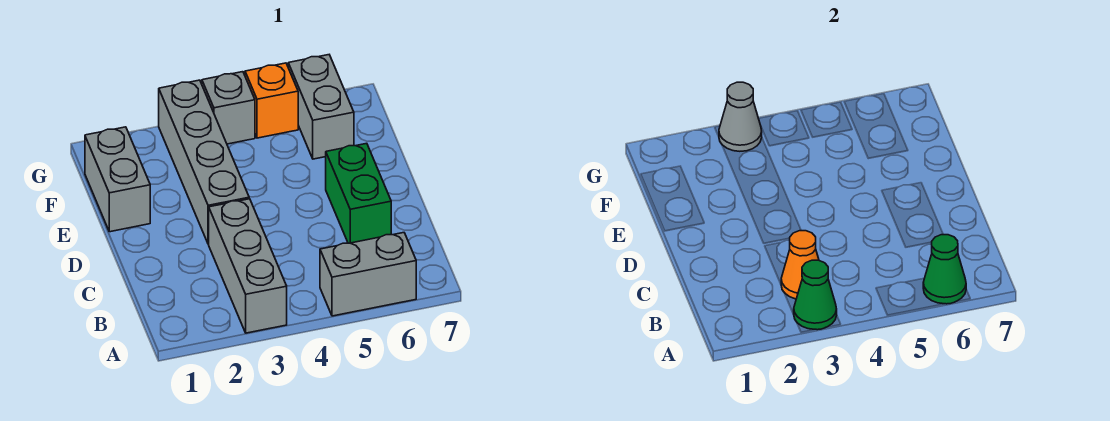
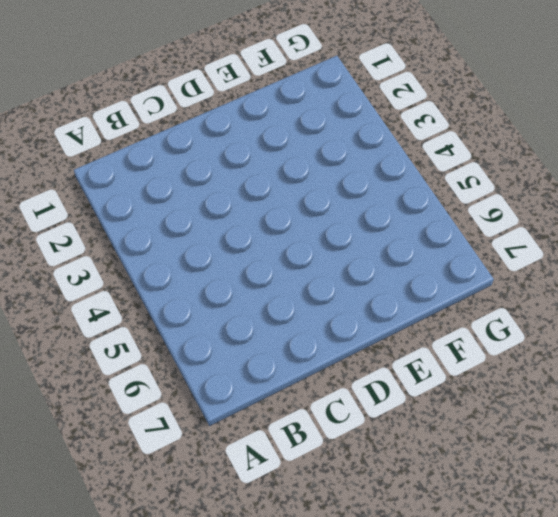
none -> grey brick A3:C3 level 1
none -> grey brick A5:A6 level 1
none -> green brick C6:D6 level 1

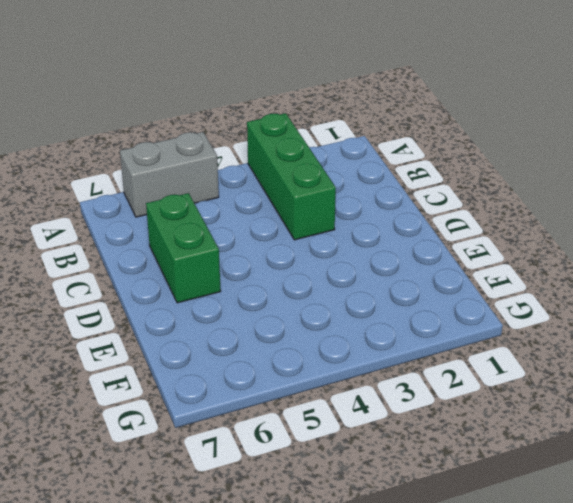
green brick A3:C3 level 1 -> grey brick A3:C3 level 1
none -> grey brick D3:G3 level 1
none -> grey brick E1:F1 level 1
none -> grey brick F6:G6 level 1

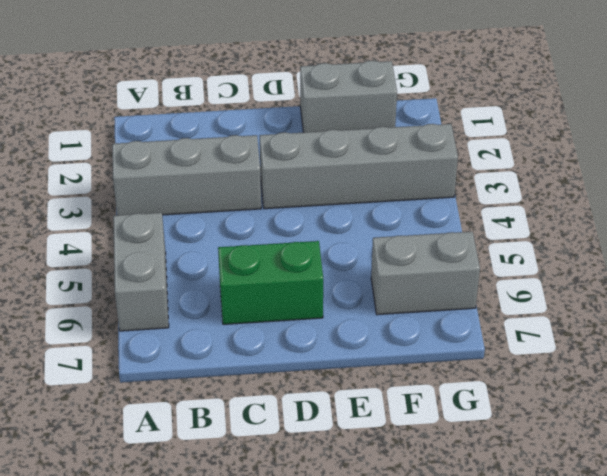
none -> grey brick G4 level 1
none -> orange brick G5 level 1
none -> green cone A3 level 2

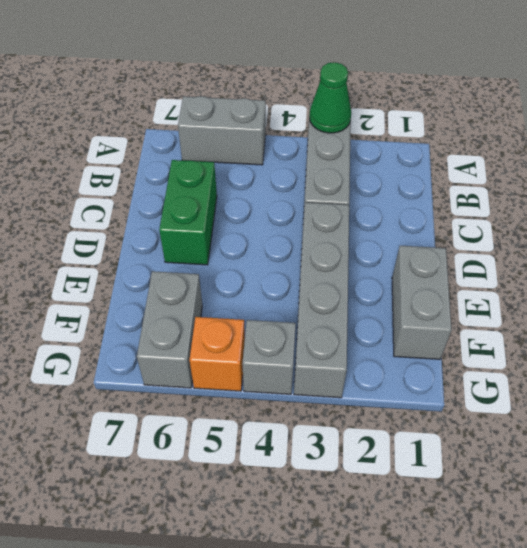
none -> green cone A6 level 2
none -> orange cone B3 level 2
none -> grey cone G3 level 2

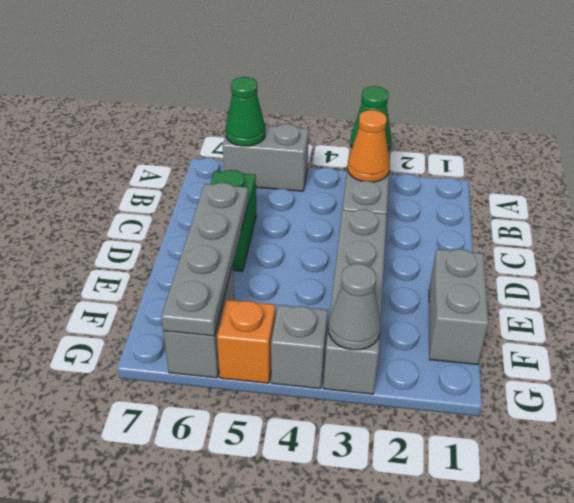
grey plate D6:G6 level 2 -> none

